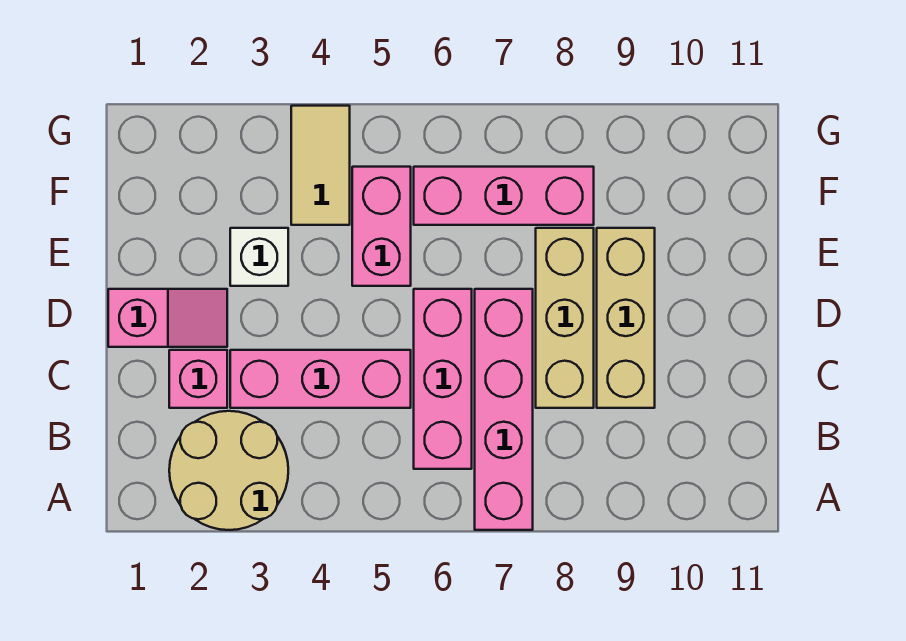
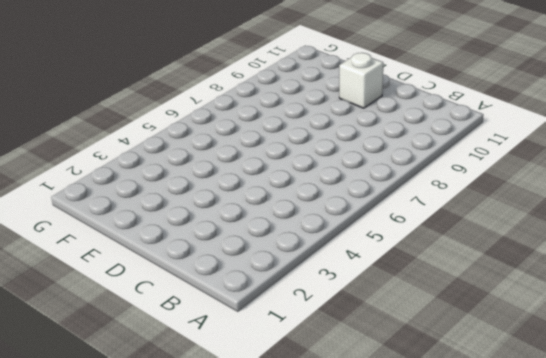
white brick D10 level 1 -> white brick E3 level 1
none -> tan round brick A2:B3 level 1
none -> pink brick A7:D7 level 1
none -> pink brick B6:D6 level 1

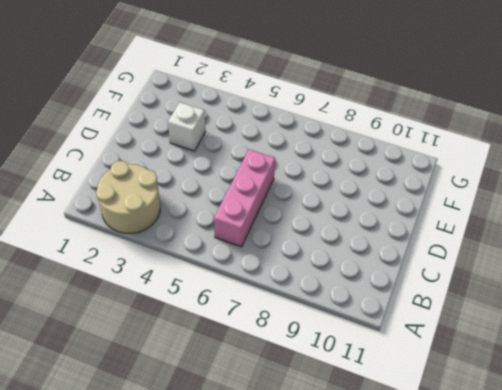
none -> pink brick A7:D7 level 1
none -> pink brick C2 level 1
none -> pink brick C3:C5 level 1

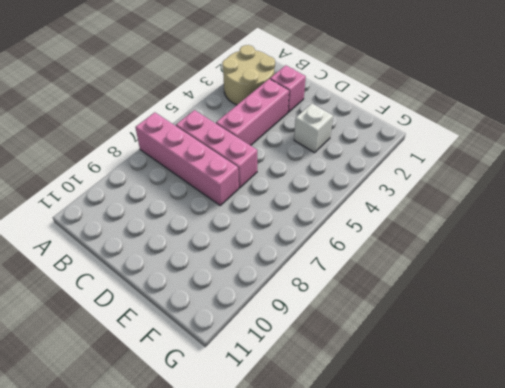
none -> tan brick C8:E8 level 1
none -> tan brick C9:E9 level 1
none -> pink slope D1:D2 level 1 top 1

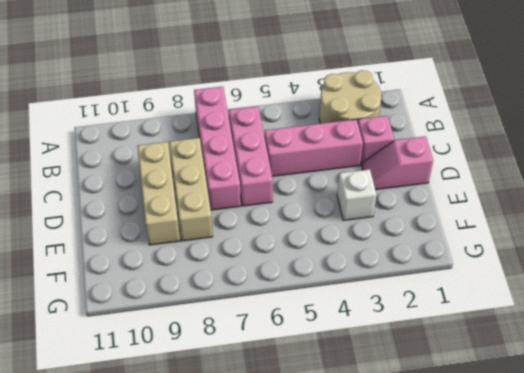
none -> pink brick E5:F5 level 1
none -> tan tile F4:G4 level 1
none -> pink brick F6:F8 level 1

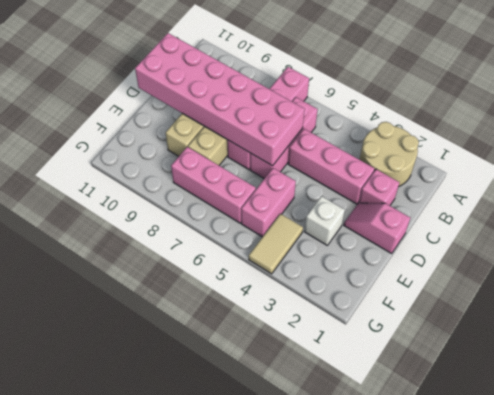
pink brick C6:D11 level 2 -> none

